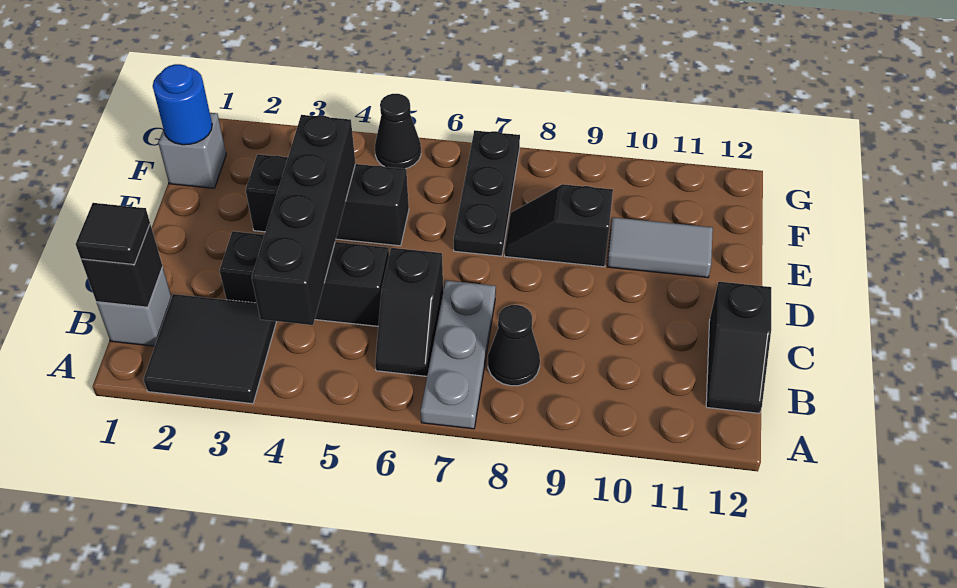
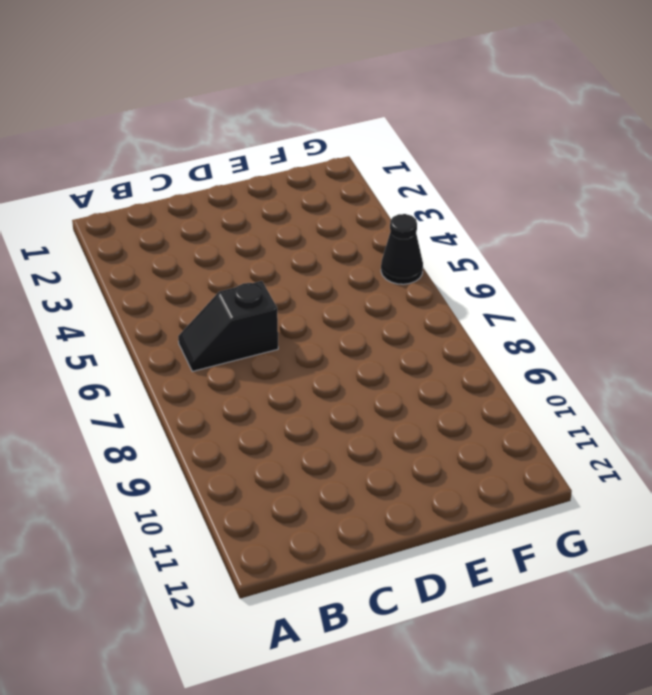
none -> black tile A2:B3 level 1
none -> grey plate A7:C7 level 1
none -> grey brick B1 level 1

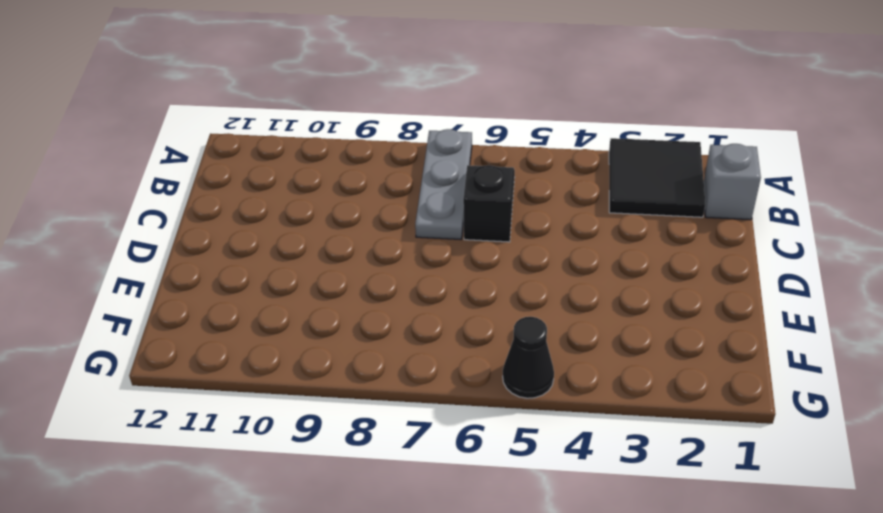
none -> black cone B8 level 1
none -> black slope B12:C12 level 1 top C
none -> black brick C3:C5 level 1

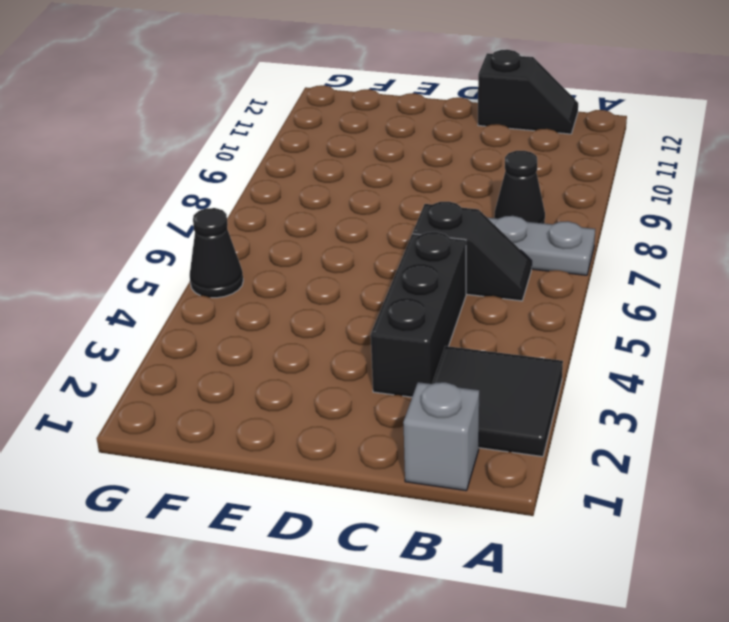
none -> black brick E3:E5 level 1
none -> black plate E7:G7 level 1
none -> black slope E8:E9 level 1 top 9

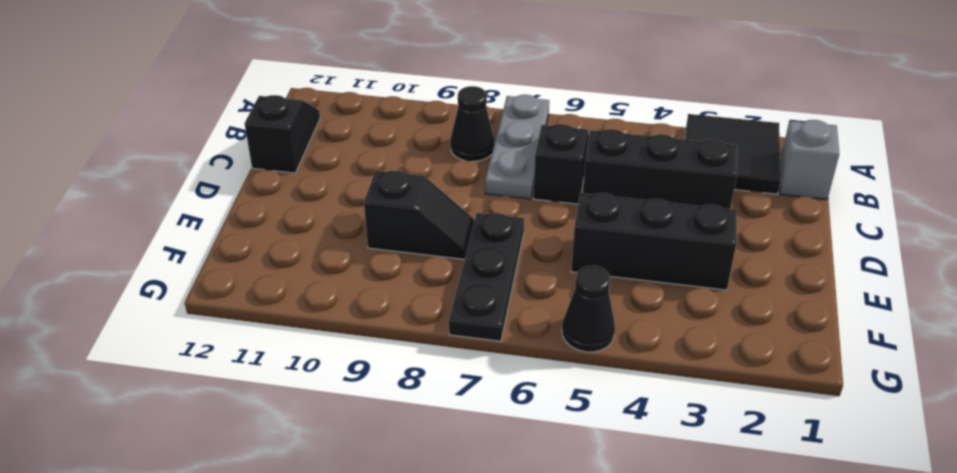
none -> grey tile E10:E11 level 1
none -> grey brick F1 level 1
none -> black brick B1 level 2

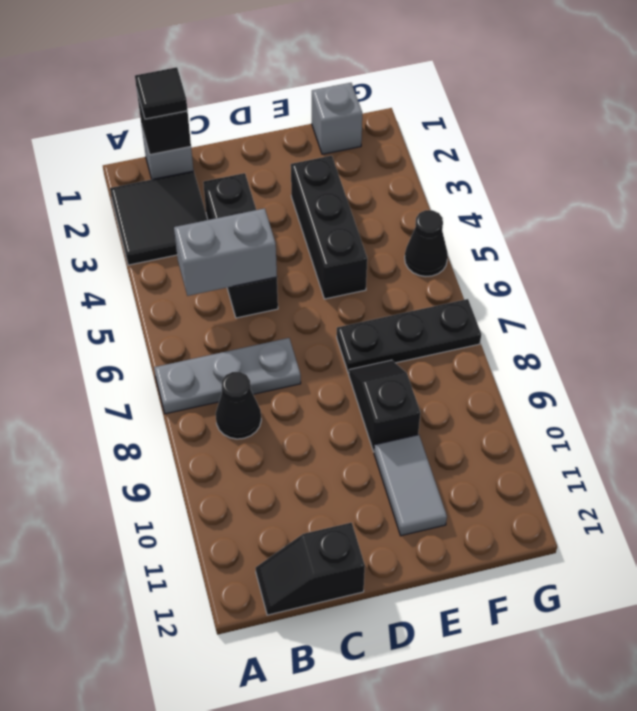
grey brick B5:C5 level 2 -> none
none -> black slope B6:C6 level 1 top C
none -> black brick B4:E4 level 2
none -> blue round brick F1 level 2

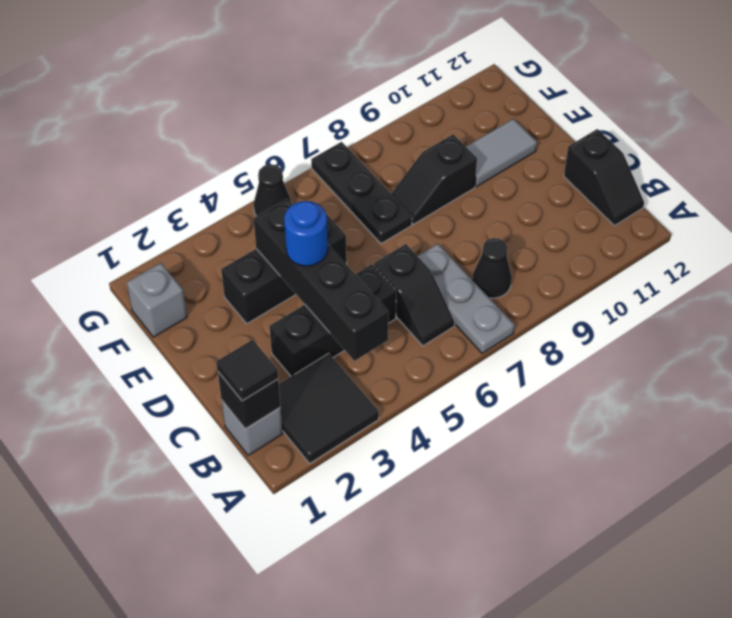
blue round brick D4 level 3 -> blue round brick F1 level 2

